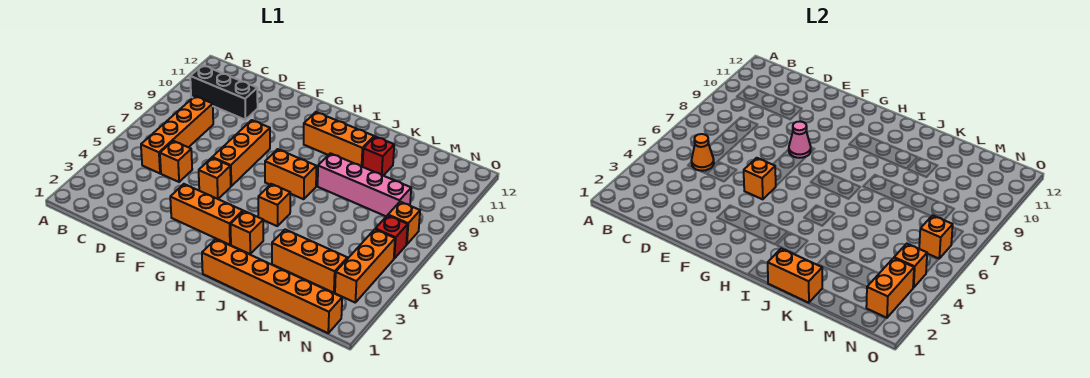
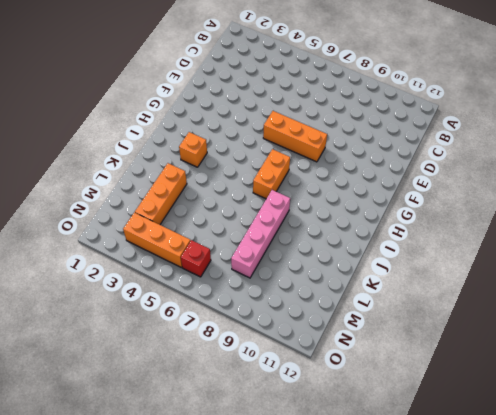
none -> black brick B10:D10 level 1
none -> orange brick C5:C8 level 1
none -> orange brick D5 level 1

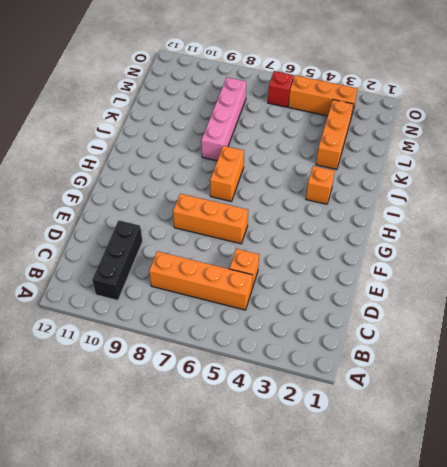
none -> orange brick F3:H3 level 1
none -> orange brick F5 level 1
none -> orange brick H10:J10 level 1

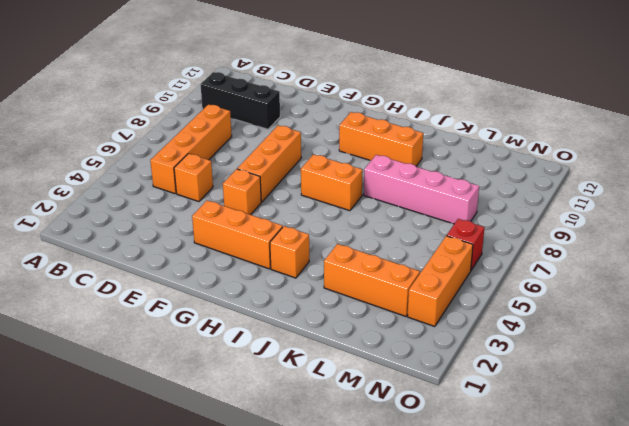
none -> orange brick I1:N1 level 1
none -> orange brick I5 level 1
none -> red brick K10 level 1

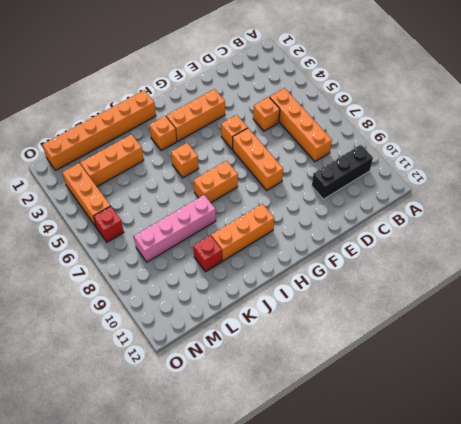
none -> orange brick N7 level 1
none -> orange cone C5 level 2
none -> orange brick F5 level 2

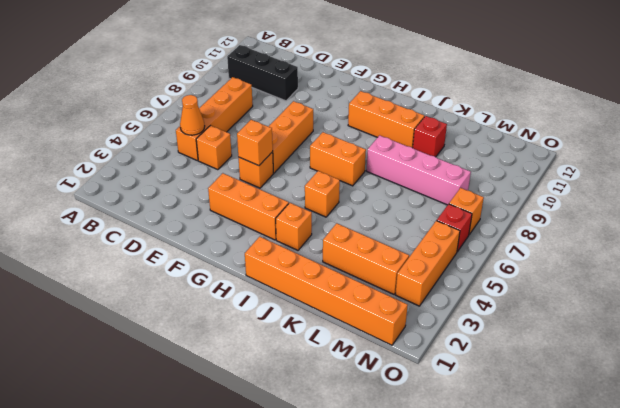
none -> pink cone F8 level 2
none -> orange brick J1:K1 level 2
none -> orange brick N2:N3 level 2

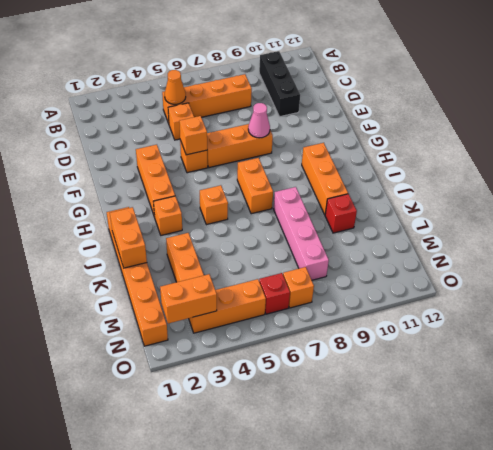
none -> orange brick N4 level 2
none -> orange brick N6 level 2

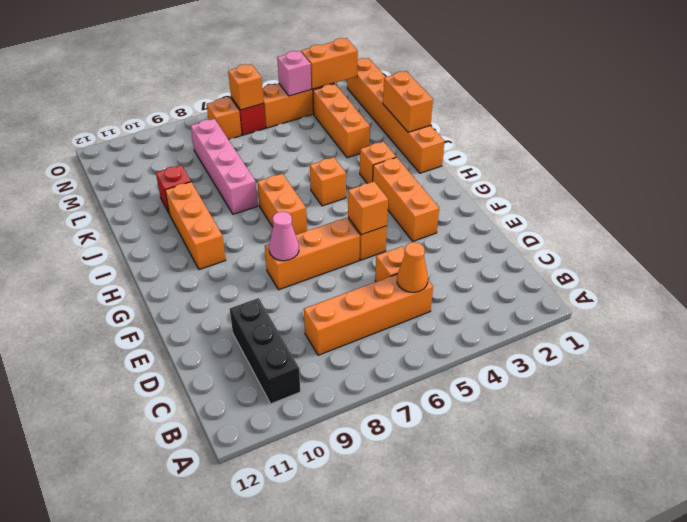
pink brick N4 level 2 -> orange brick N4 level 2

